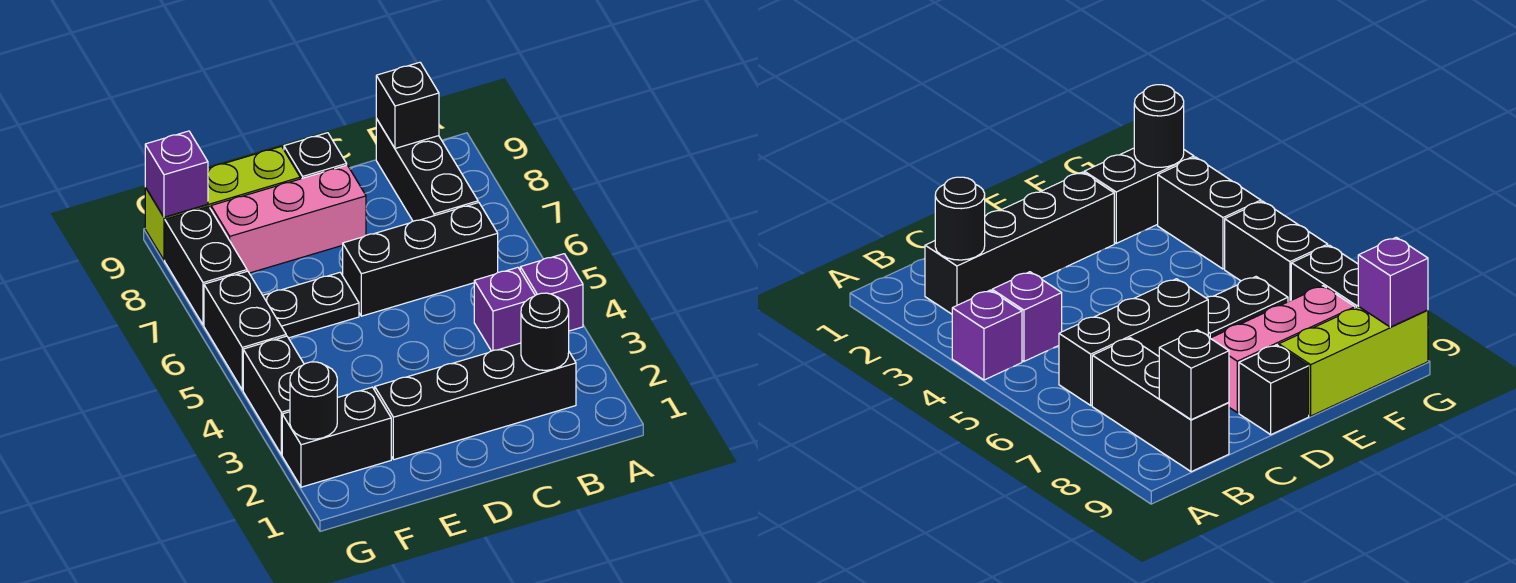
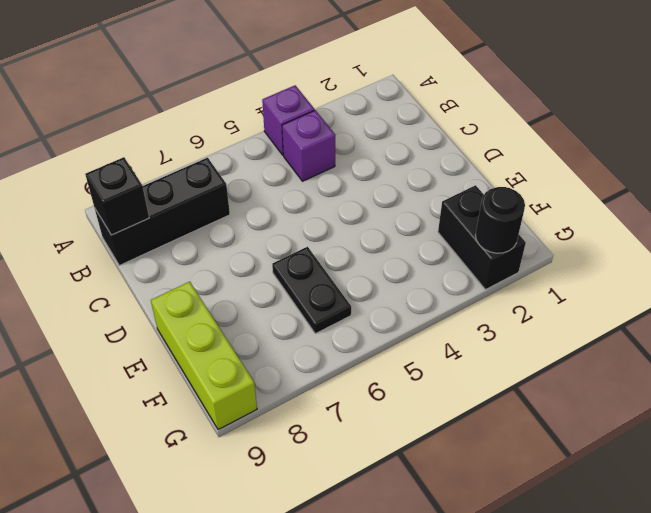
none -> black brick B2:E2 level 1
none -> black brick B6:D6 level 1
none -> pink brick D8:F8 level 1

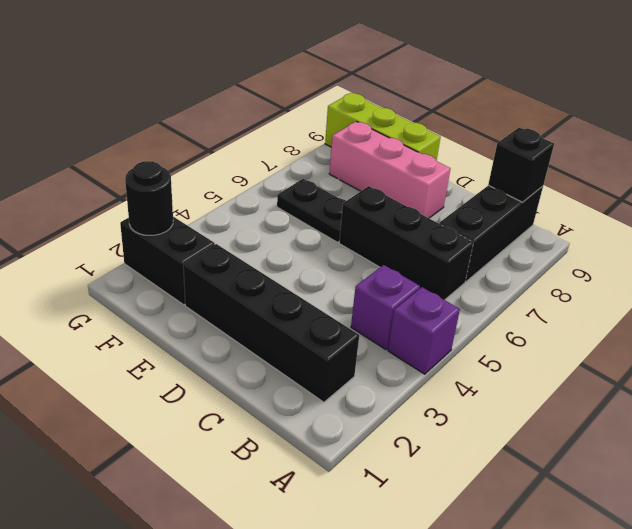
none -> black brick D9 level 1
none -> black brick G3:G4 level 1
none -> black brick G5:G6 level 1

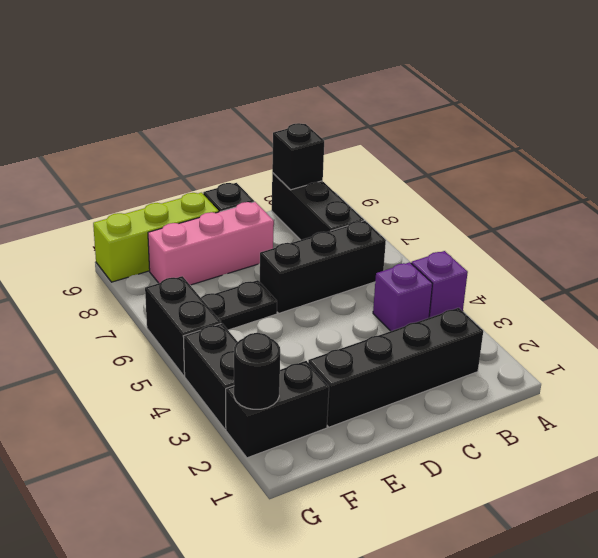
none -> black brick G7:G8 level 1
none -> black round brick B2 level 2
none -> purple brick G9 level 2

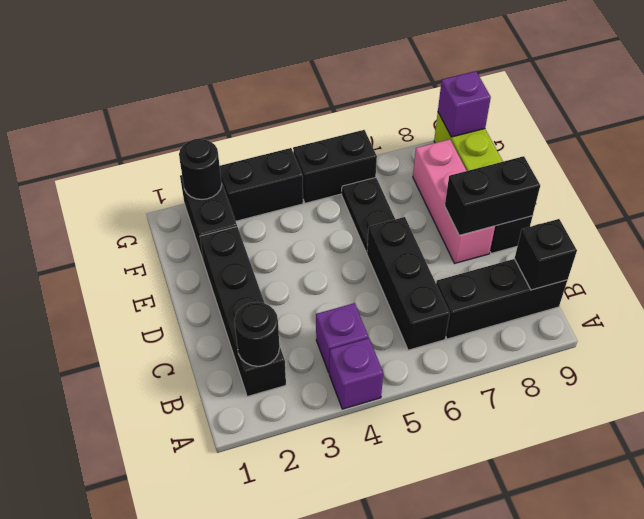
black brick D8:D9 level 2 -> black brick G7:G8 level 1

